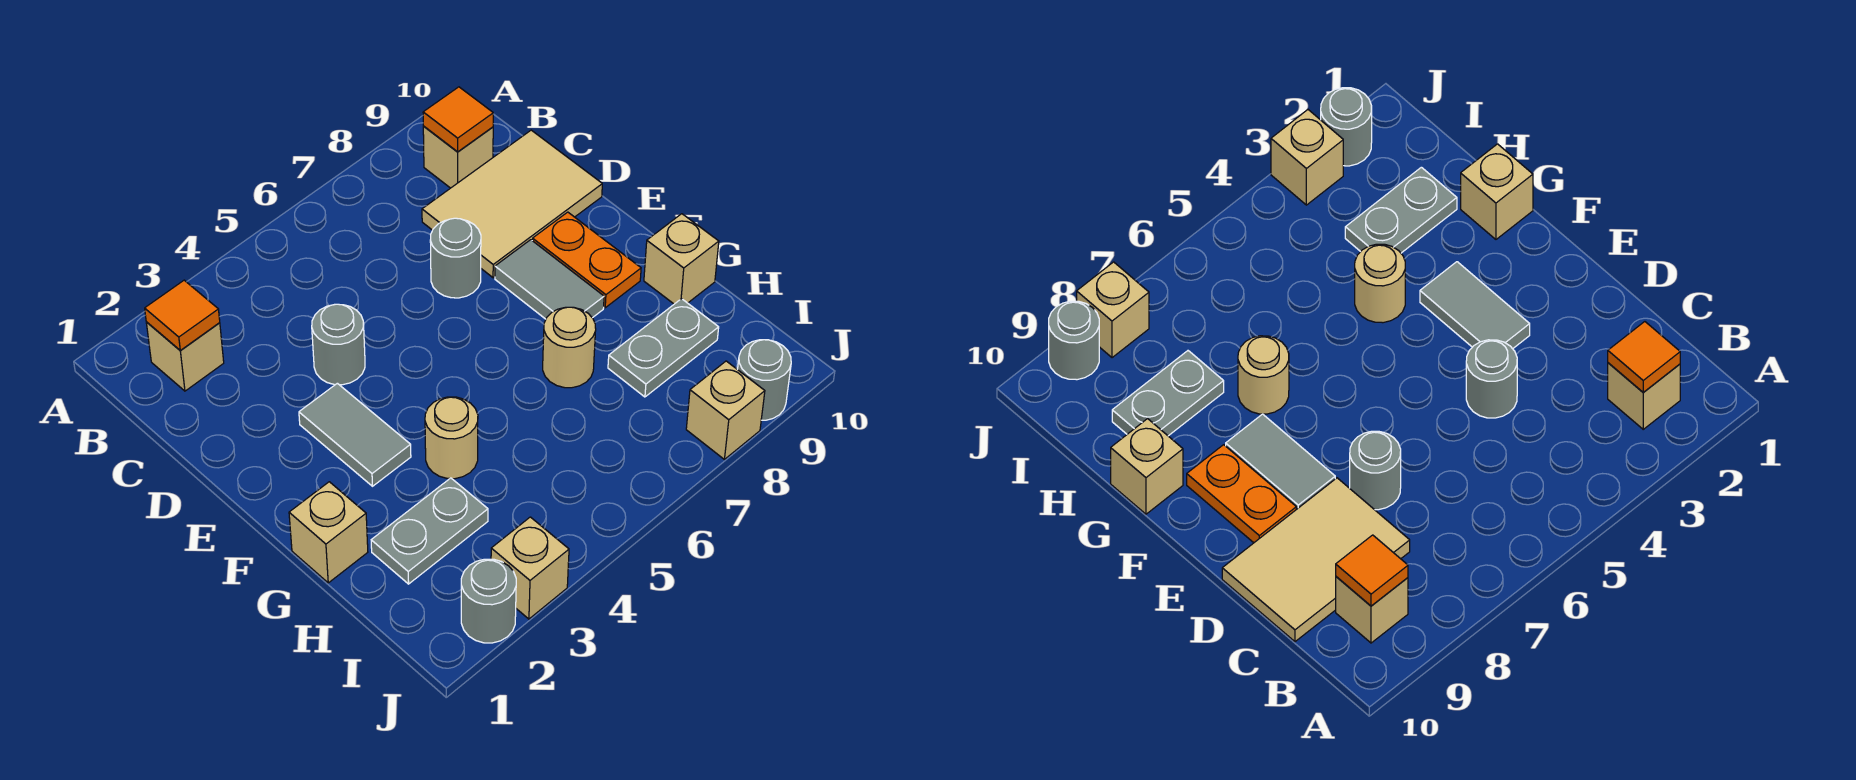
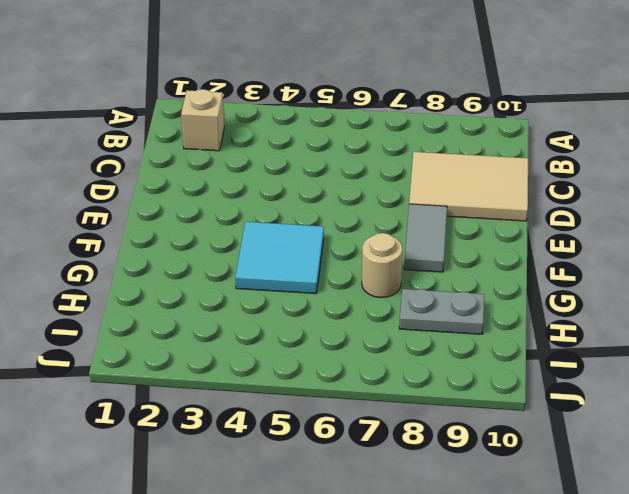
cyan tile F4:G5 level 1 -> tan round brick G4 level 1
none -> tan brick B9 level 1
none -> grey round brick D4 level 1
none -> grey round brick D7 level 1

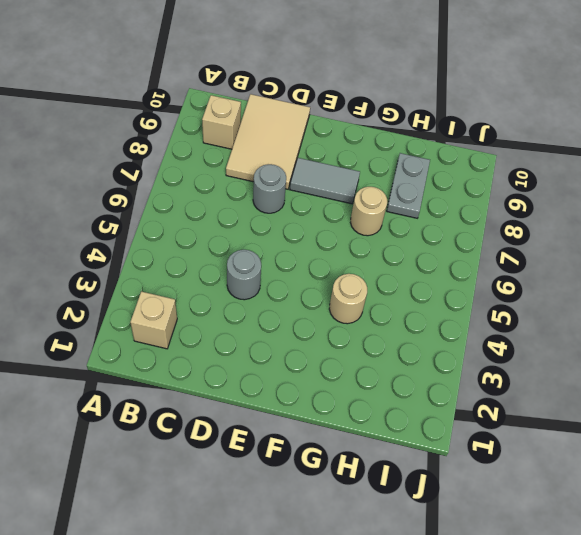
none -> grey tile E3:F3 level 1
none -> orange plate E9:F9 level 1
none -> tan brick G1 level 1

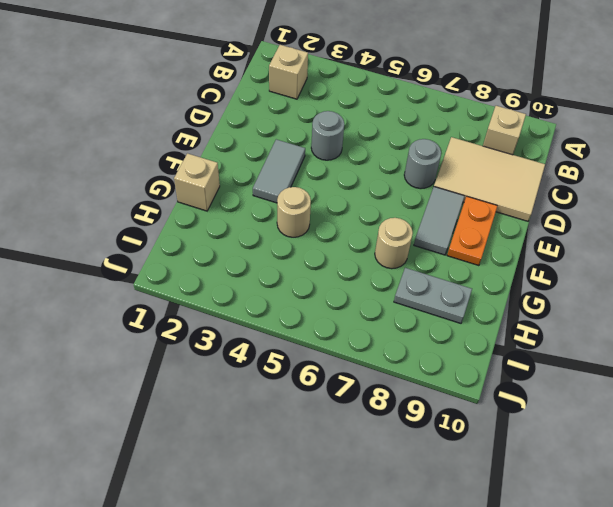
none -> tan brick G10 level 1
none -> grey plate H2:H3 level 1
none -> grey round brick J2 level 1

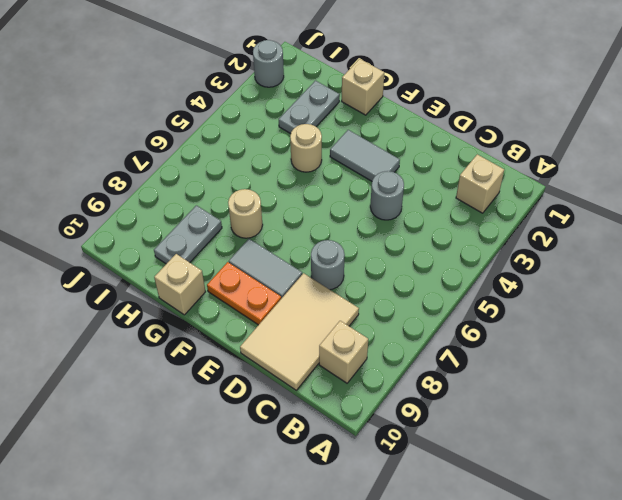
none -> tan brick J3 level 1
none -> tan brick J8 level 1
none -> grey round brick J9 level 1

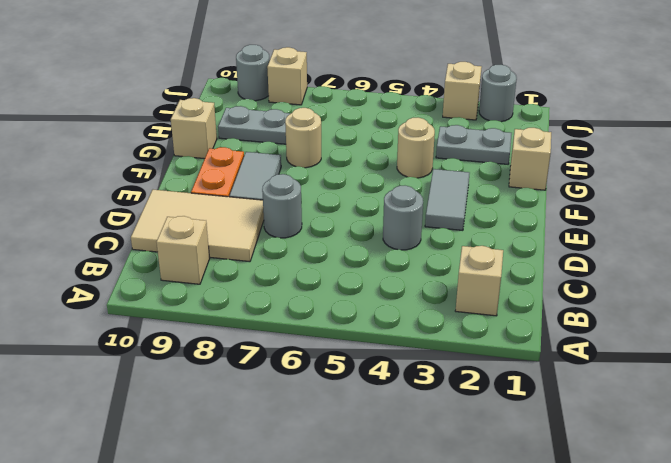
none -> orange tile B2 level 2
none -> orange tile B9 level 2

